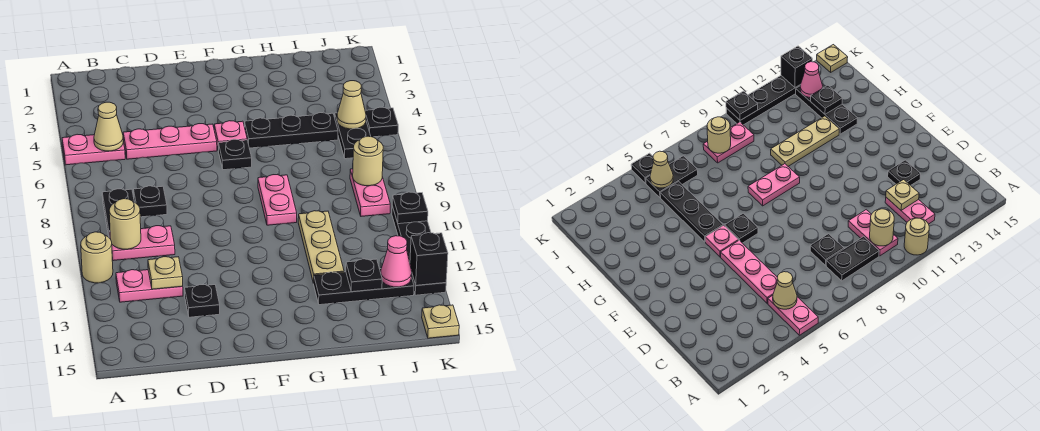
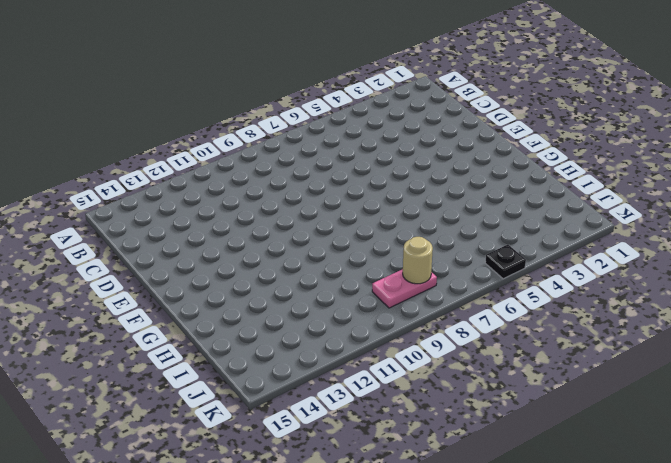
none -> pink plate A5:B5 level 1
none -> tan round brick A11 level 1
none -> black plate B8:B9 level 1

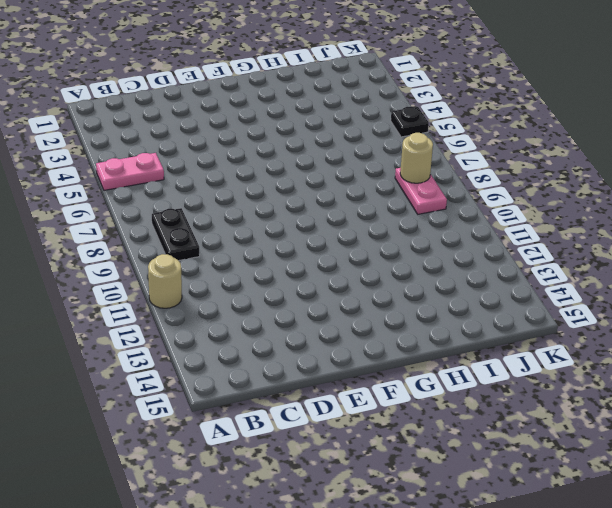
none -> pink plate B10:C10 level 1
none -> pink plate B12:C12 level 1
none -> pink plate C5:E5 level 1

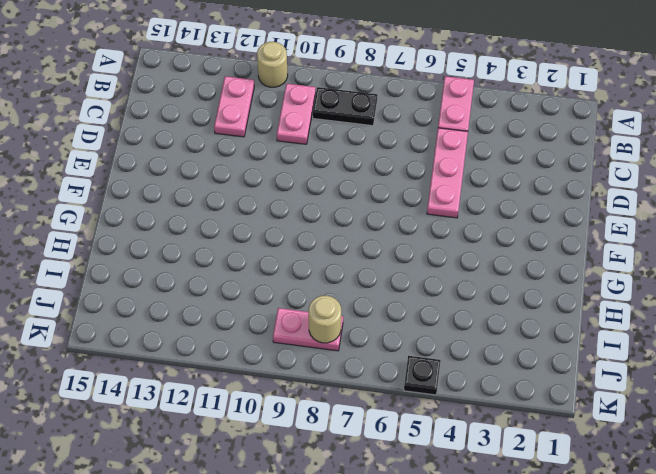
none -> black plate C8 level 1
none -> black plate D13 level 1
none -> pink plate F5 level 1

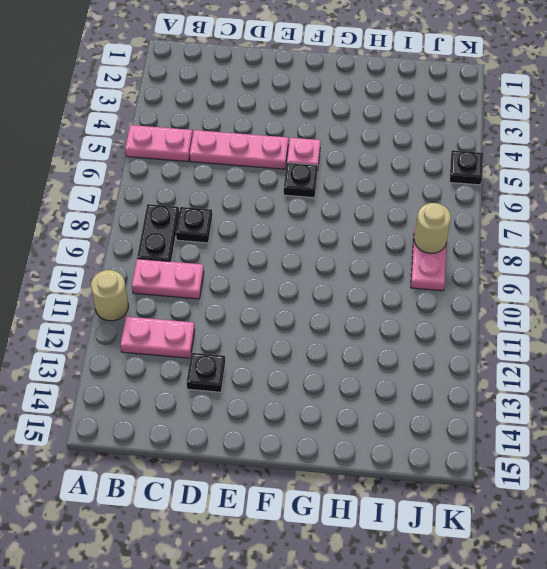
none -> black plate G5:I5 level 1
none -> pink plate G8:G9 level 1
none -> tan plate H10:H12 level 1

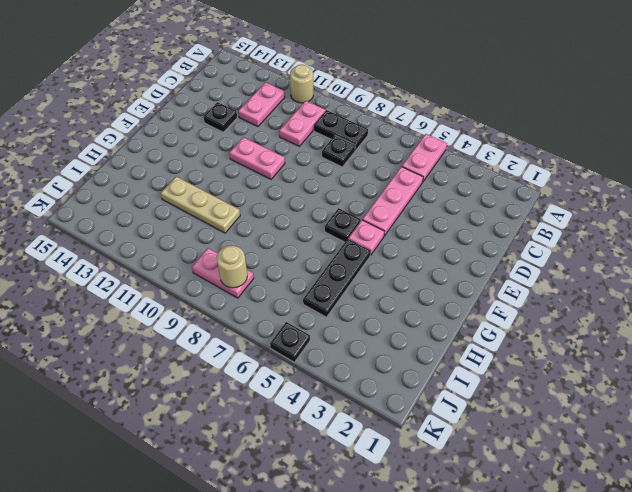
pink plate E10:E11 level 1 -> pink plate G8:G9 level 1
none -> black plate H13:J13 level 1
none -> black plate J5:J6 level 1
none -> black plate K10:K13 level 1

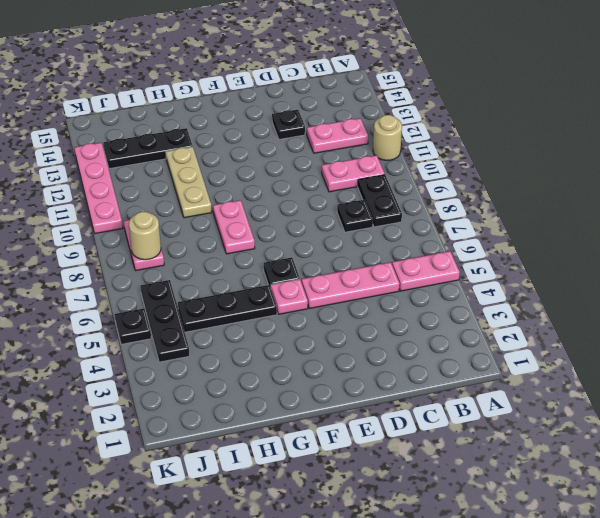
black plate J4:J6 level 1 -> black plate J5:J6 level 1
pink plate K10:K13 level 1 -> black plate K10:K13 level 1
none -> tan plate K15 level 1
none -> tan cone B5 level 2
none -> tan round brick B10 level 2

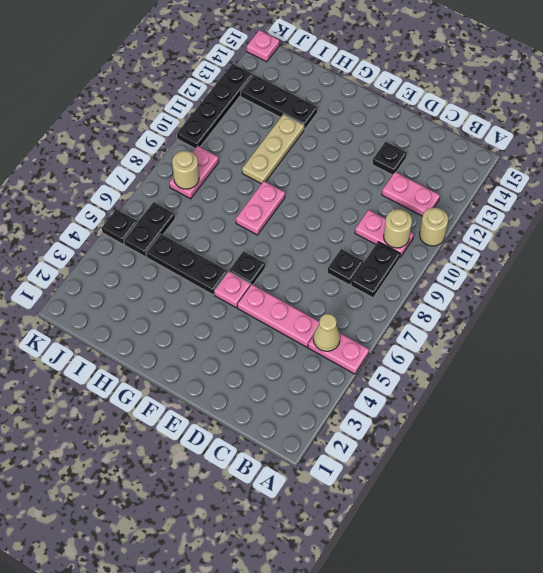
pink plate K15 level 1 -> tan plate K15 level 1
none -> tan plate C12 level 2
none -> black plate I13 level 2
none -> tan cone J5 level 2

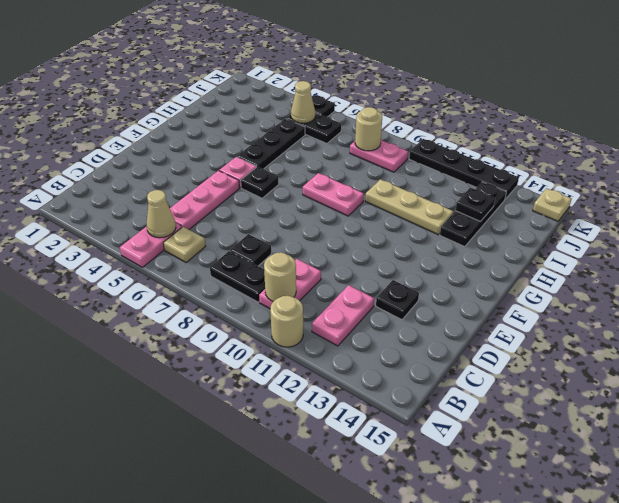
tan plate B6 level 1 -> tan plate C12 level 2
none -> pink cone J13 level 2
none -> black plate K10 level 2
none -> black brick K13 level 2

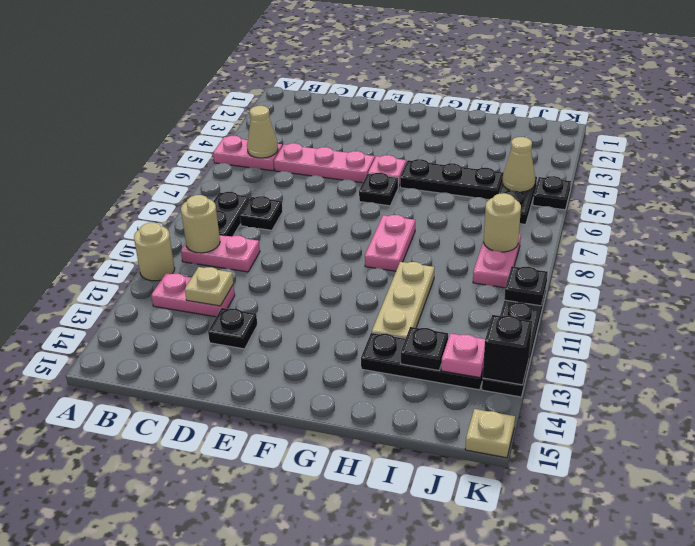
pink plate J13 level 2 -> pink cone J13 level 2

